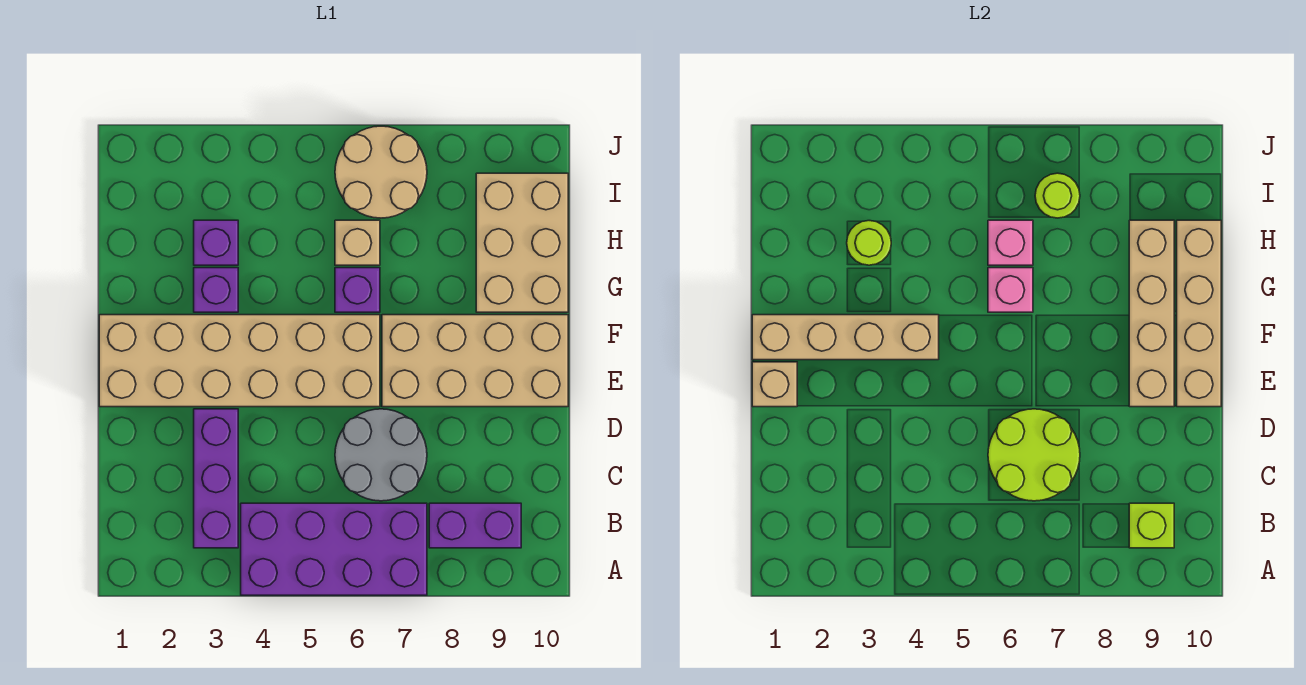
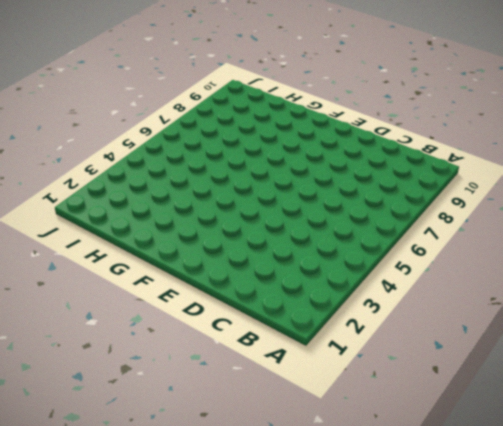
none -> purple brick A4:B7 level 1
none -> purple brick B3:D3 level 1
none -> purple brick B8:B9 level 1

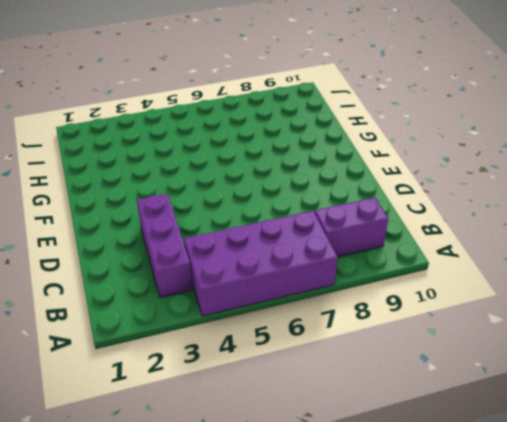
none -> grey round brick C6:D7 level 1
none -> tan brick E1:F6 level 1
none -> tan brick E7:F10 level 1

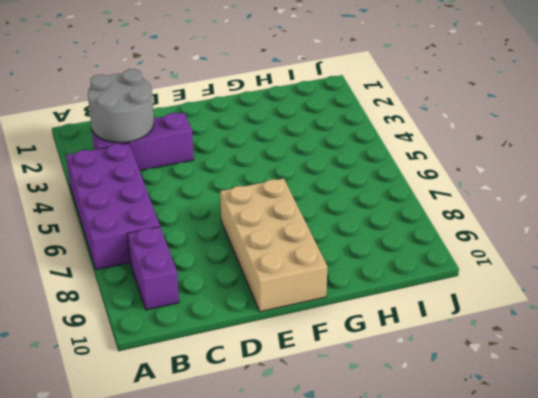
grey round brick B2:C3 level 2 -> grey round brick C6:D7 level 1
none -> tan brick E1:F6 level 1
none -> purple brick G3 level 1
none -> purple brick G6 level 1

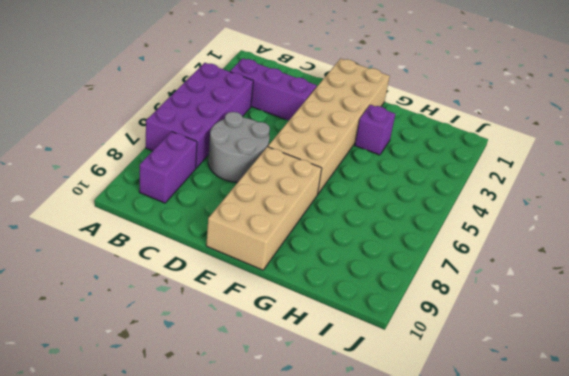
none -> purple brick G6 level 1
none -> tan brick G9:I10 level 1
none -> purple brick H3 level 1

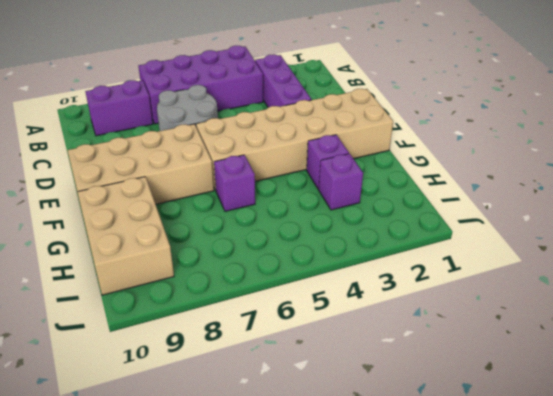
none -> tan brick H6 level 1
none -> tan round brick I6:J7 level 1
none -> lime brick B9 level 2

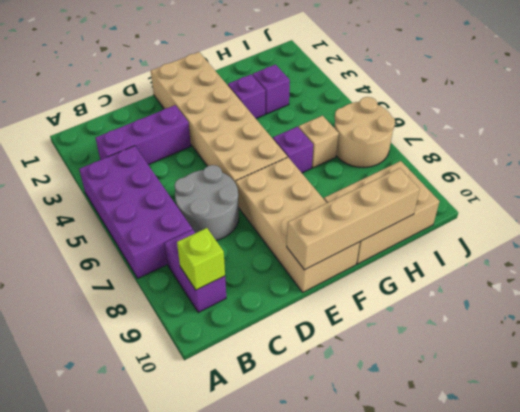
none -> lime round brick C6:D7 level 2
none -> tan brick E1 level 2
none -> tan brick E9:H9 level 2

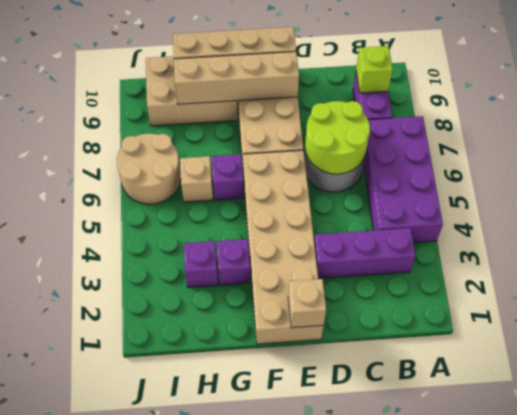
none -> tan brick F1:F4 level 2
none -> pink brick G6 level 2
none -> lime round brick H3 level 2

